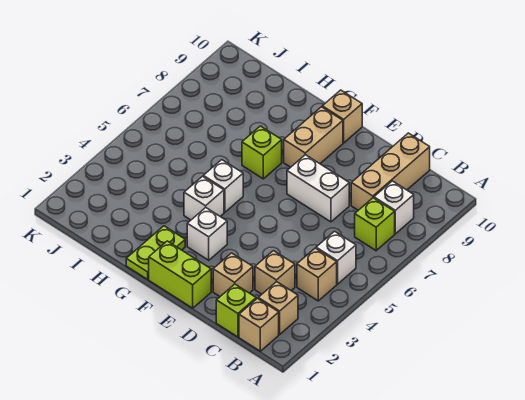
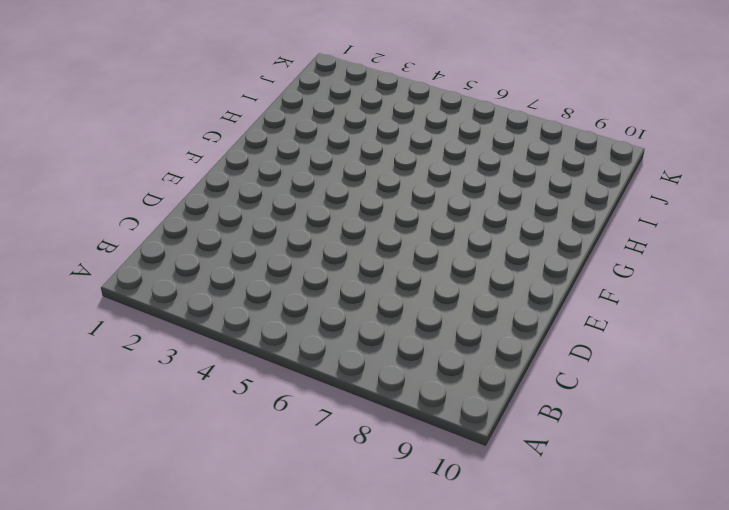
none -> tan brick B1 level 1
none -> tan brick B2 level 1
none -> tan brick B4 level 1

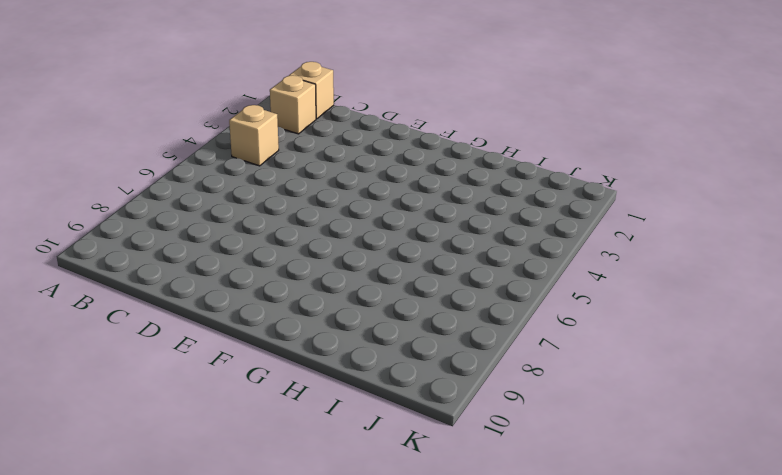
none -> white brick B5 level 1
none -> lime brick B7 level 1
none -> white brick B8 level 1

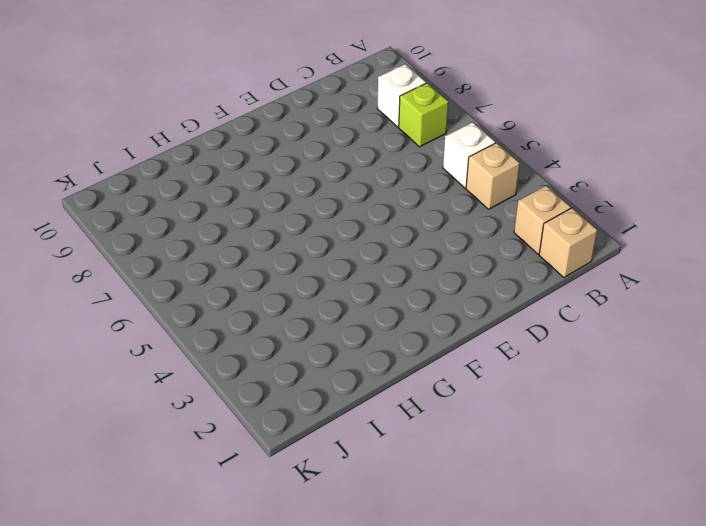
none -> lime brick C1 level 1
none -> tan brick C3 level 1
none -> tan brick C8:C10 level 1

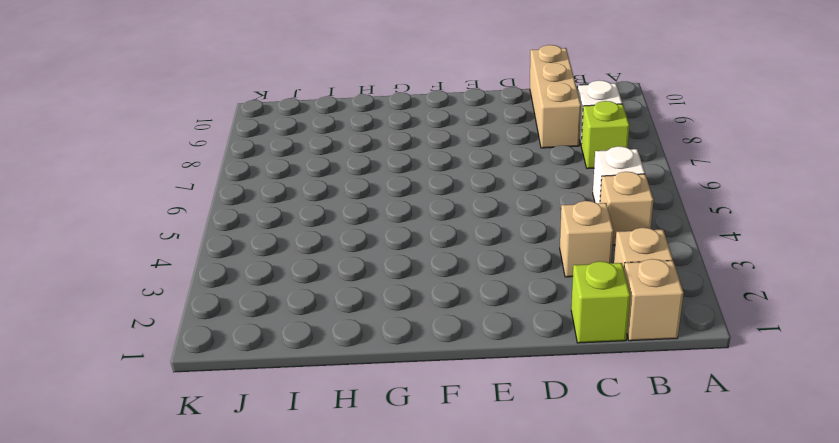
none -> tan brick D2 level 1
none -> white brick D7:E7 level 1
none -> lime brick E1:F1 level 1

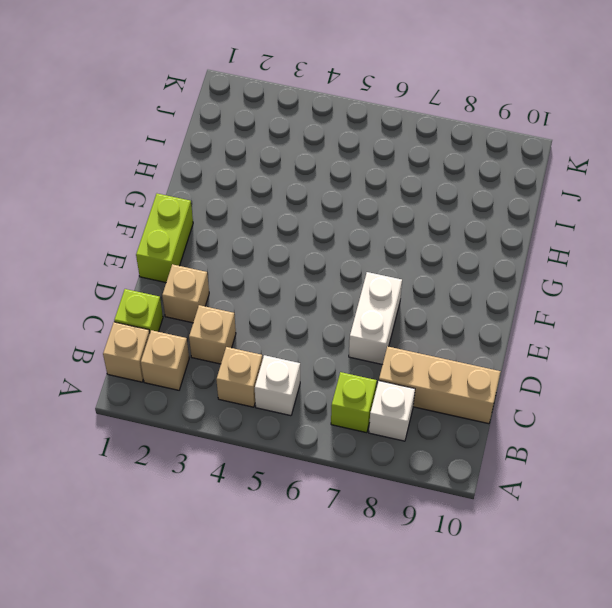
none -> white brick F3 level 1
none -> tan brick F8:F9 level 1
none -> tan brick F10 level 1

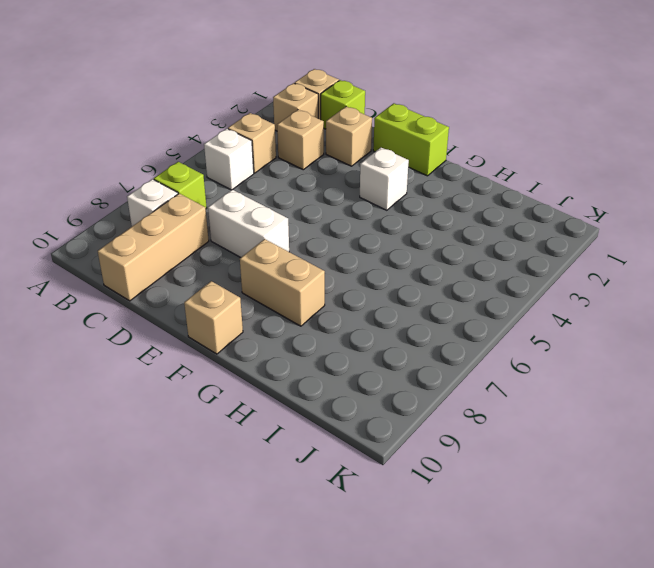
tan brick F8:G8 level 1 -> tan brick F8:F9 level 1
none -> lime plate G1:G2 level 1
none -> white brick G4 level 1
none -> white brick G5 level 1

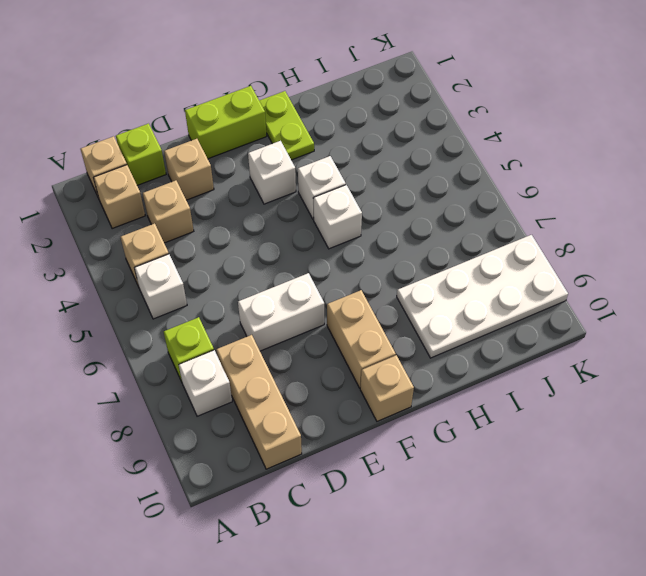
white plate H8:K9 level 1 -> none
none -> lime brick G7 level 1

